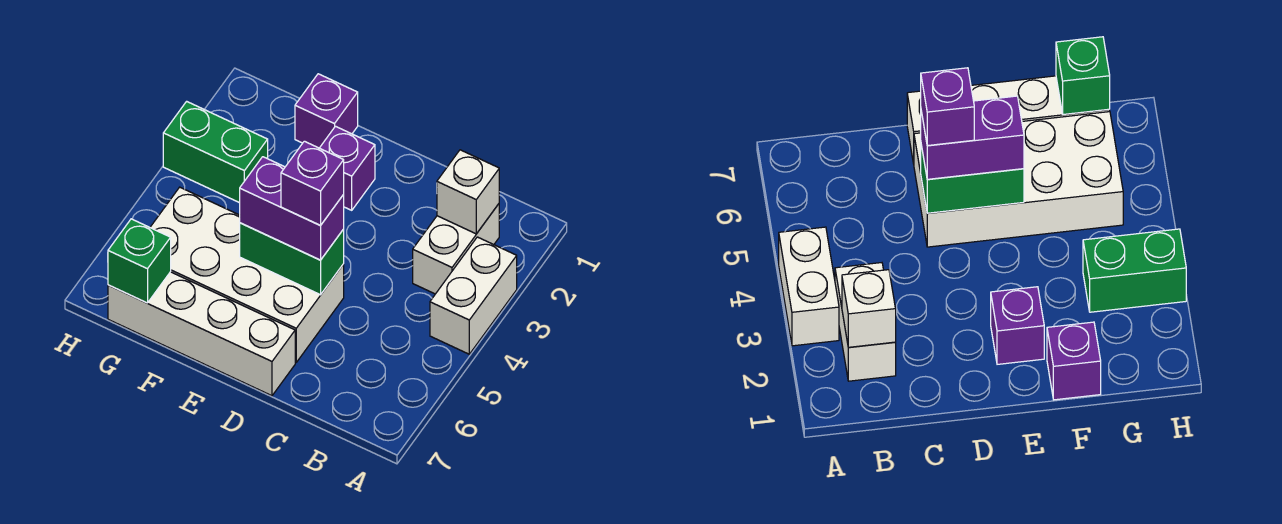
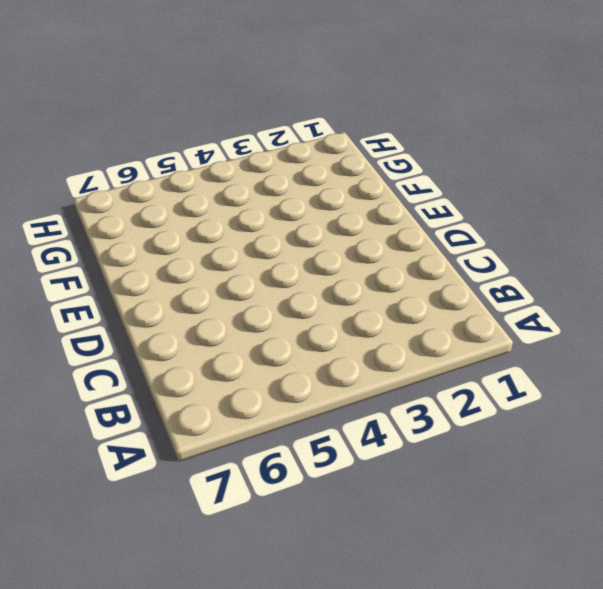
none -> white brick A3:A4 level 1
none -> white brick B2:B3 level 1
none -> white brick D5:G6 level 1

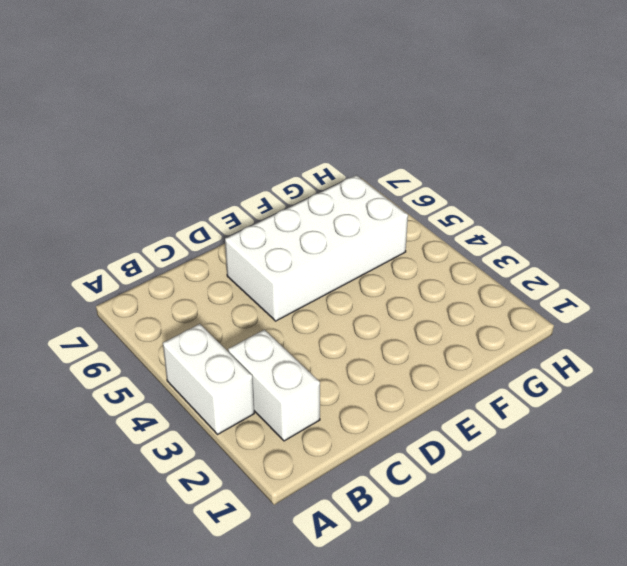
none -> white brick D7:G7 level 1
none -> purple brick E2 level 1
none -> purple brick F1 level 1

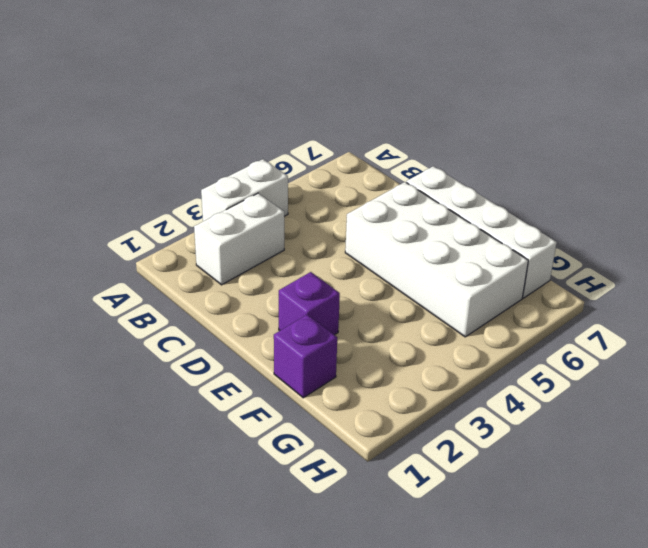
none -> green brick G3:H3 level 1
none -> white brick B2 level 2
none -> green brick D5:E5 level 2

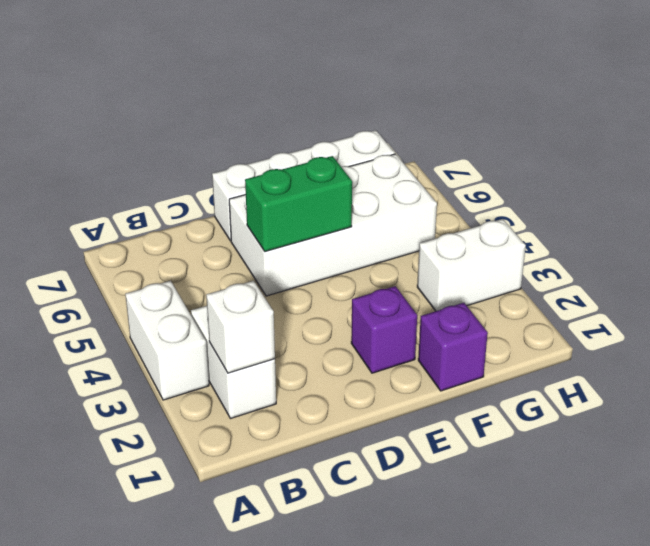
white brick G3:H3 level 1 -> green brick G3:H3 level 1
none -> green brick G7 level 2
none -> purple brick D5:E5 level 3
none -> purple brick D5 level 4

